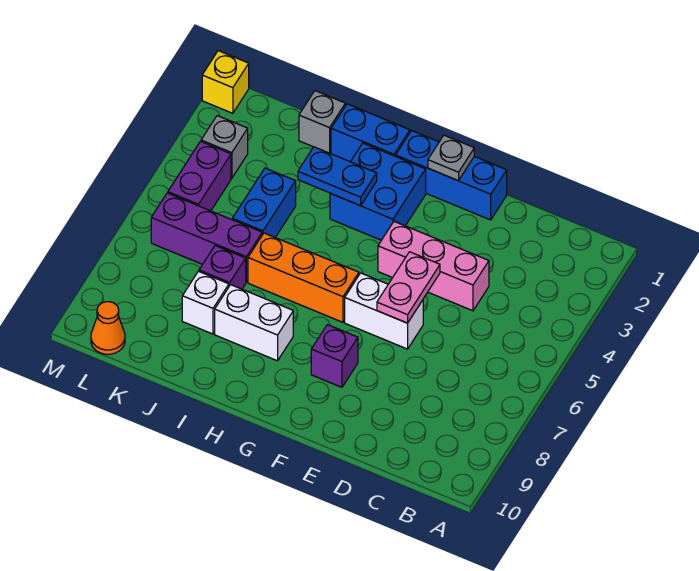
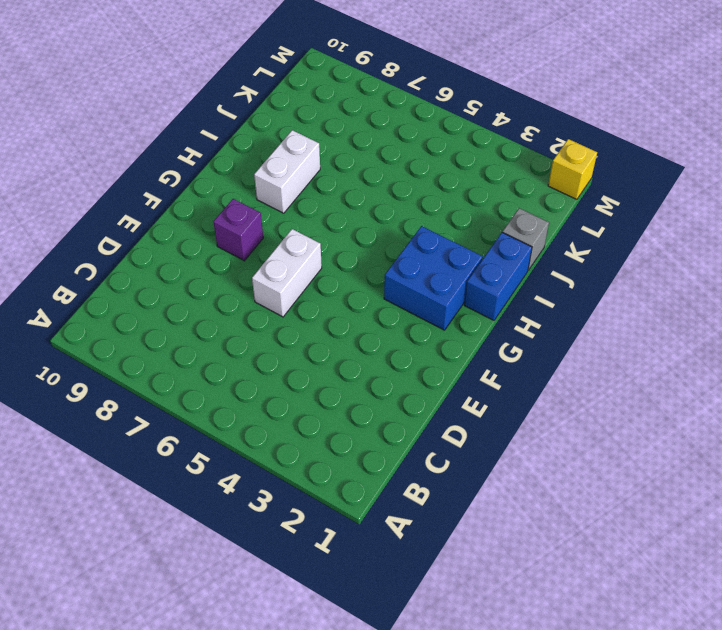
none -> pink brick D4:F4 level 1
none -> blue brick E1:G1 level 1
none -> orange brick G6:I6 level 1

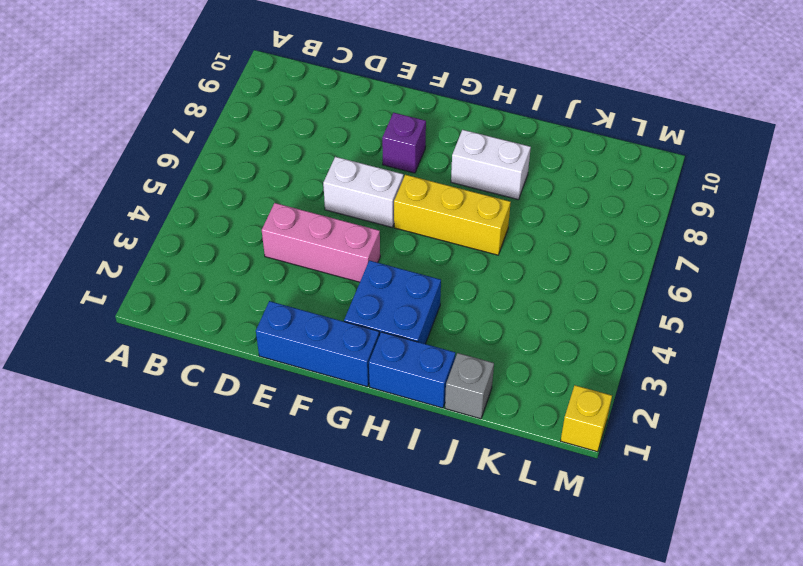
yellow brick G6:I6 level 1 -> orange brick G6:I6 level 1
none -> blue brick J4:J5 level 1
none -> purple brick J6:L6 level 1
none -> purple brick J7 level 1

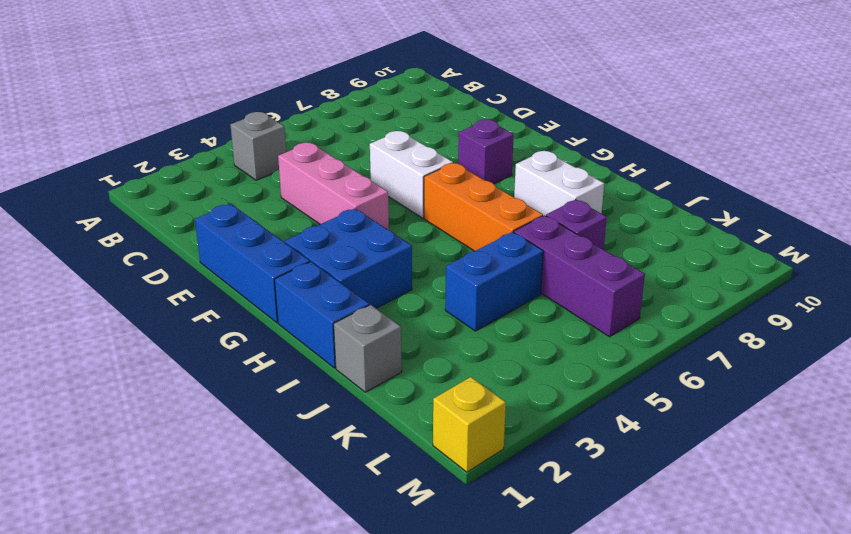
grey brick B4 level 1 -> grey brick L3 level 1
none -> white brick J8 level 1
none -> purple brick L4:L5 level 1
none -> orange cone L10 level 1

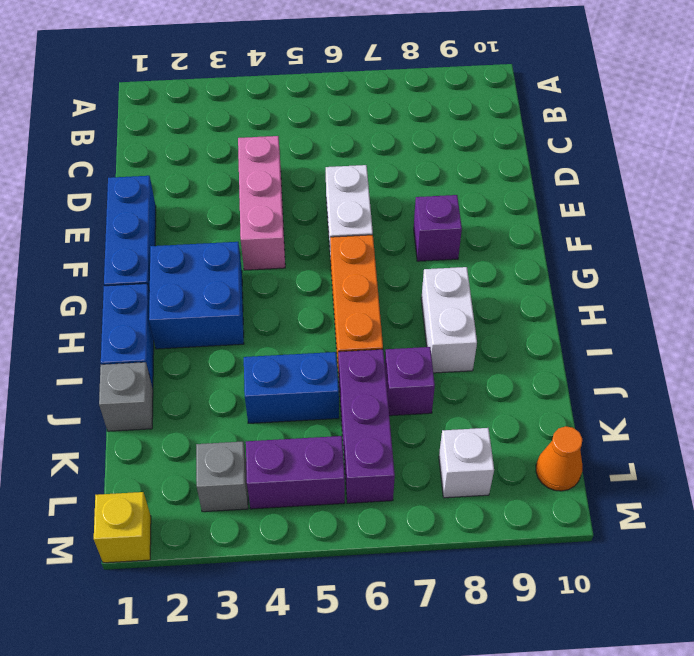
white brick L8 level 1 -> white brick J8 level 1
none -> pink plate E5:E6 level 2
none -> grey plate F1 level 2
none -> blue plate H3:I3 level 2

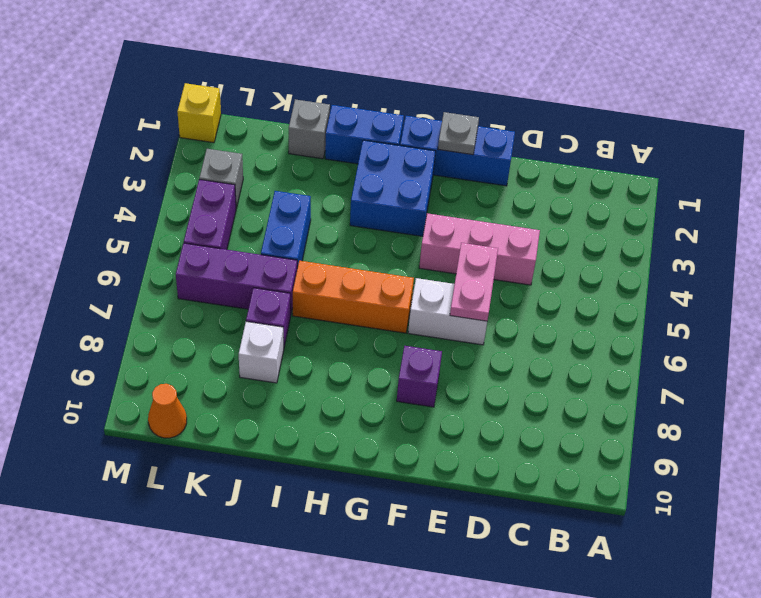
none -> white brick H8:I8 level 1
none -> blue plate H3:I3 level 2

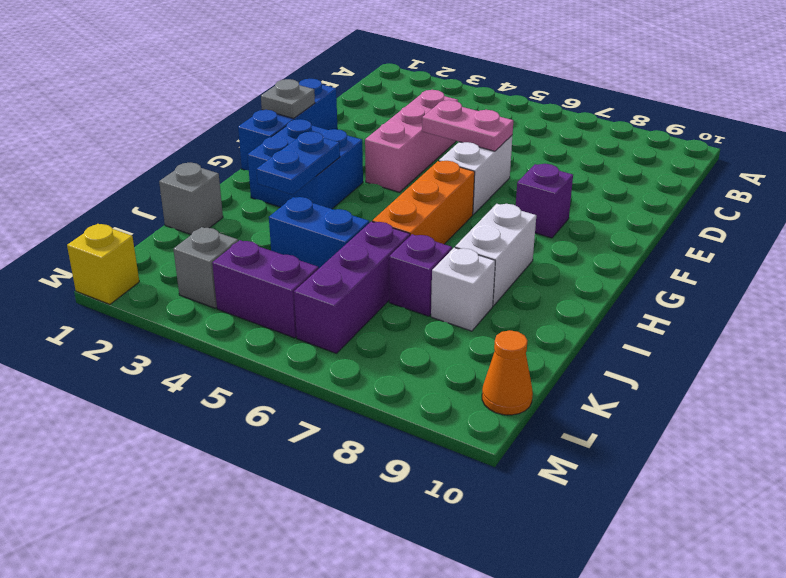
none -> blue brick H1:I1 level 1

